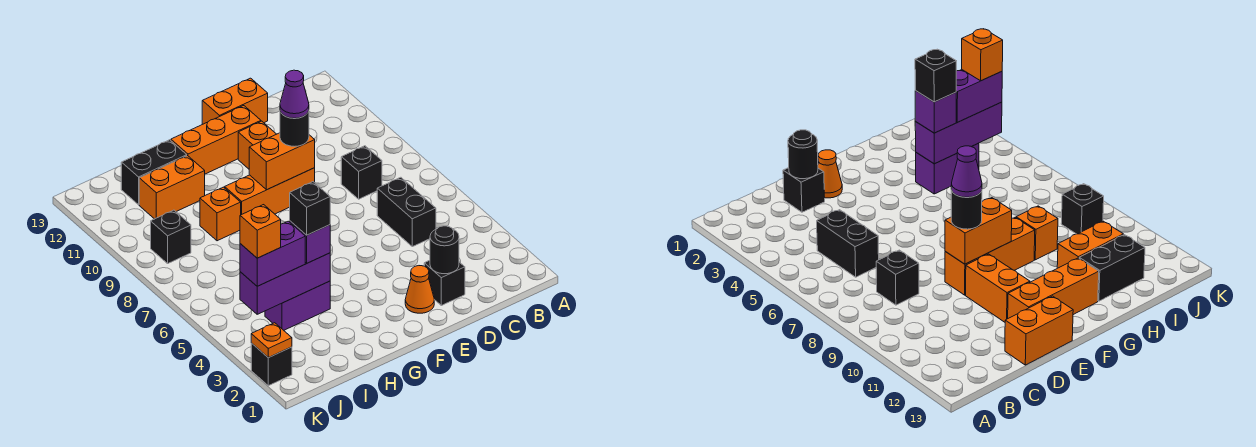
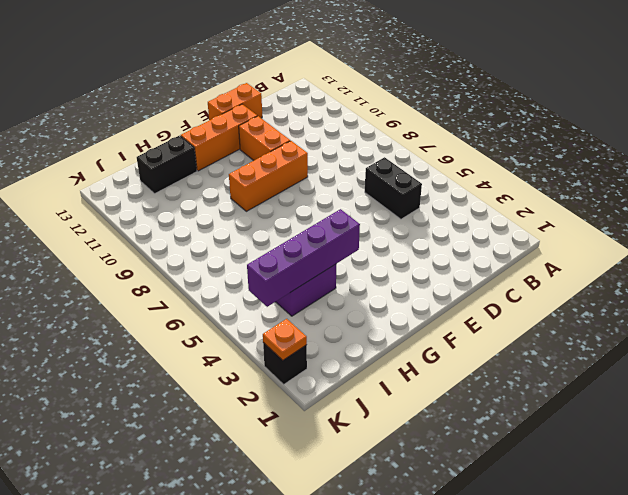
purple brick G4:J4 level 2 -> purple brick H4:J4 level 2
none -> black brick C8 level 1
none -> black brick D2 level 1
none -> orange cone E2 level 1

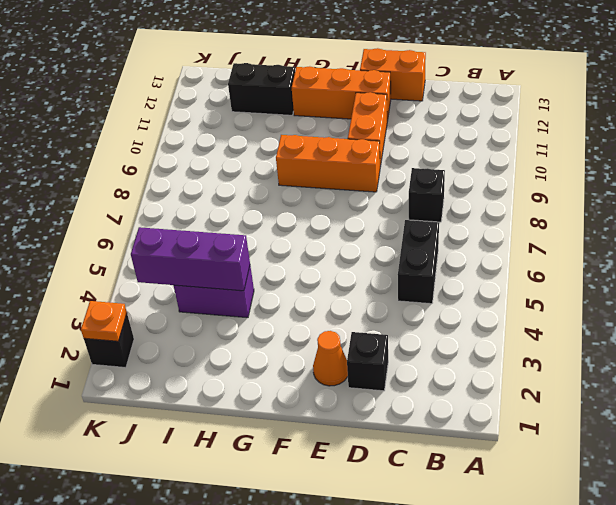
none -> orange brick H9 level 1
none -> orange brick H11:I11 level 1
none -> black brick J9 level 1

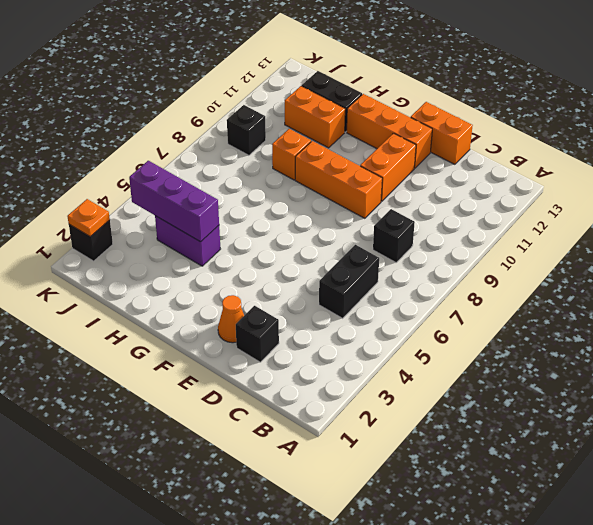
none -> black round brick D2 level 2
none -> orange brick E9:F9 level 2
none -> black round brick E9 level 3

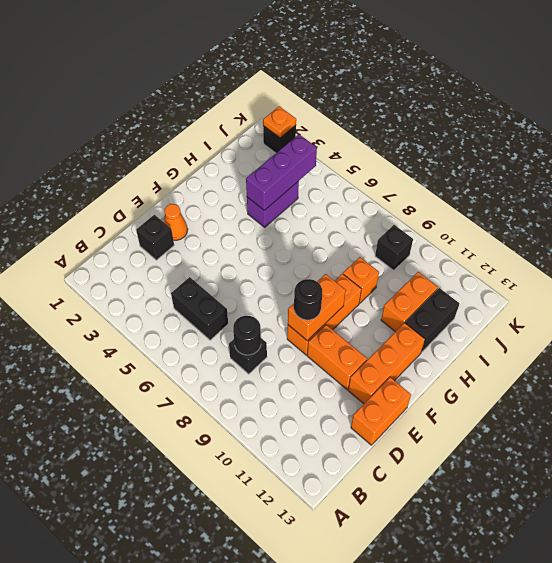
black round brick C8 level 2 -> black round brick D2 level 2
none -> purple brick H4 level 3
none -> purple brick I4:J4 level 3
none -> purple cone E9 level 4

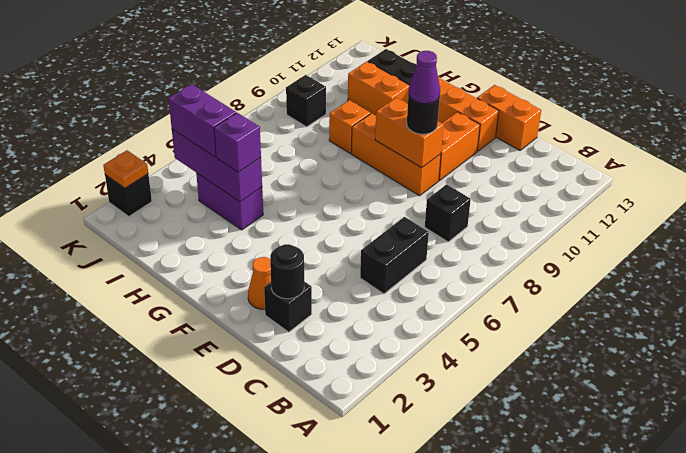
none -> black brick H4 level 4
none -> orange brick J4 level 4

